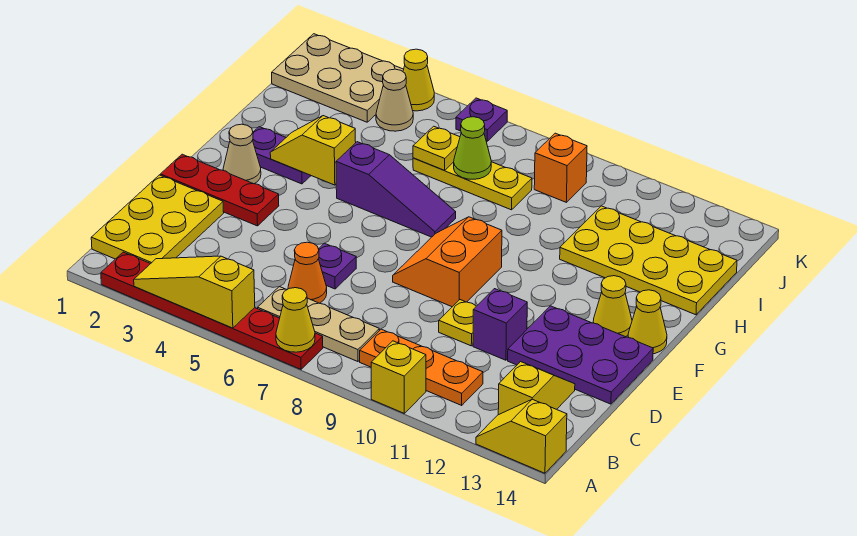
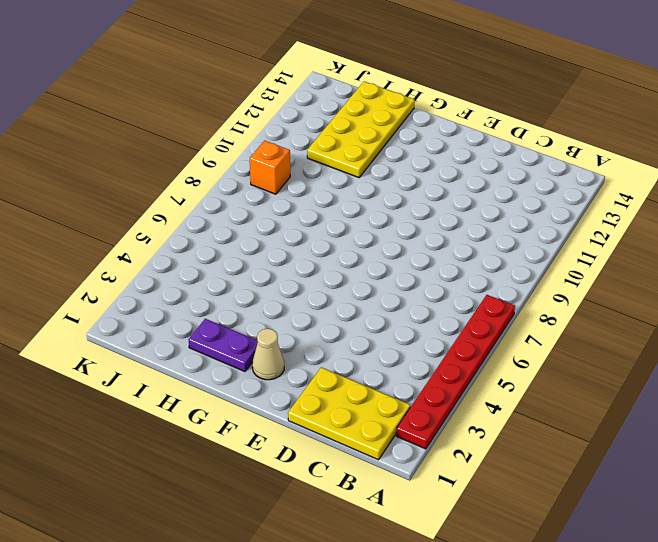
purple plate G2:H2 level 1 -> purple plate G2:G3 level 1
none -> yellow brick A10 level 1
none -> yellow slope A13:A14 level 1 top 14
none -> tan plate B6:B8 level 1
none -> orange plate B9:B11 level 1

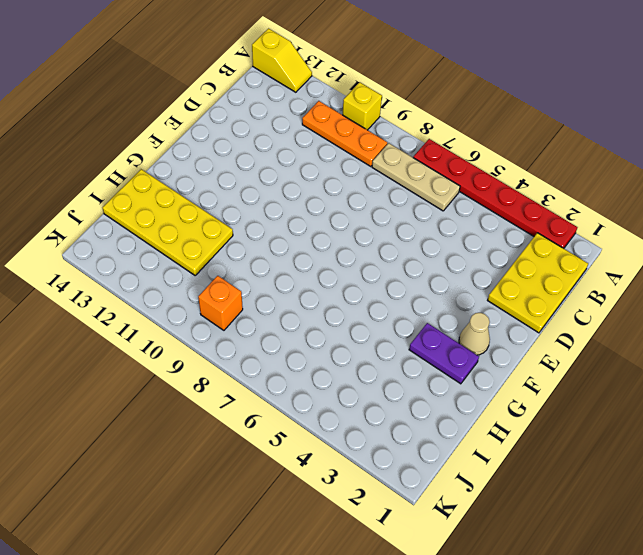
none -> yellow slope B13:C13 level 1 top B
none -> orange cone C6 level 1
none -> purple plate D6 level 1
none -> yellow plate D10 level 1

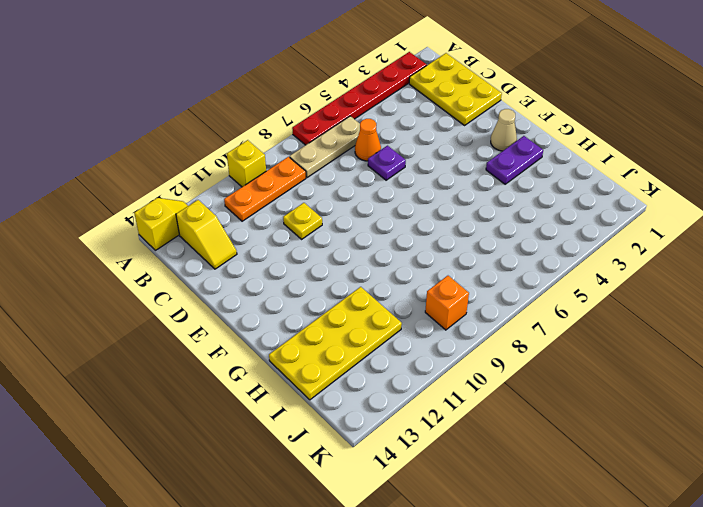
none -> purple brick D11 level 1
none -> purple plate D12:E14 level 1
none -> red plate E1:E3 level 1
none -> orange slope E8:F9 level 1 top 9

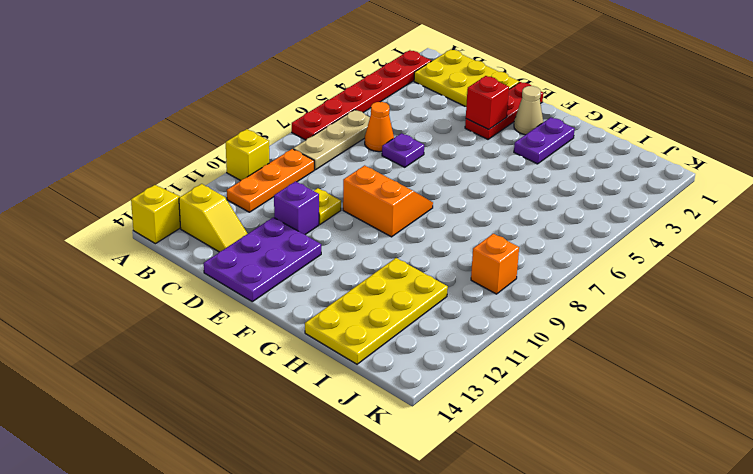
red brick E3 level 2 -> none
none -> yellow cone F13 level 1
none -> yellow cone F14 level 1
none -> purple slope G5:G7 level 1 top 5
none -> yellow plate I6:I8 level 1

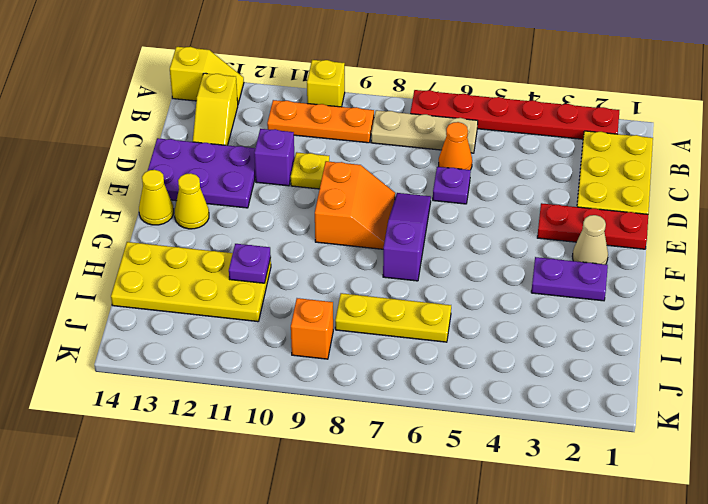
purple slope E7:G7 level 1 top G -> purple slope G5:G7 level 1 top 5
purple plate H11 level 2 -> purple plate K6 level 1
none -> tan plate J1:K3 level 1
none -> tan cone J4 level 1
none -> yellow cone K4 level 1
none -> yellow slope A3:A5 level 2 top 5

